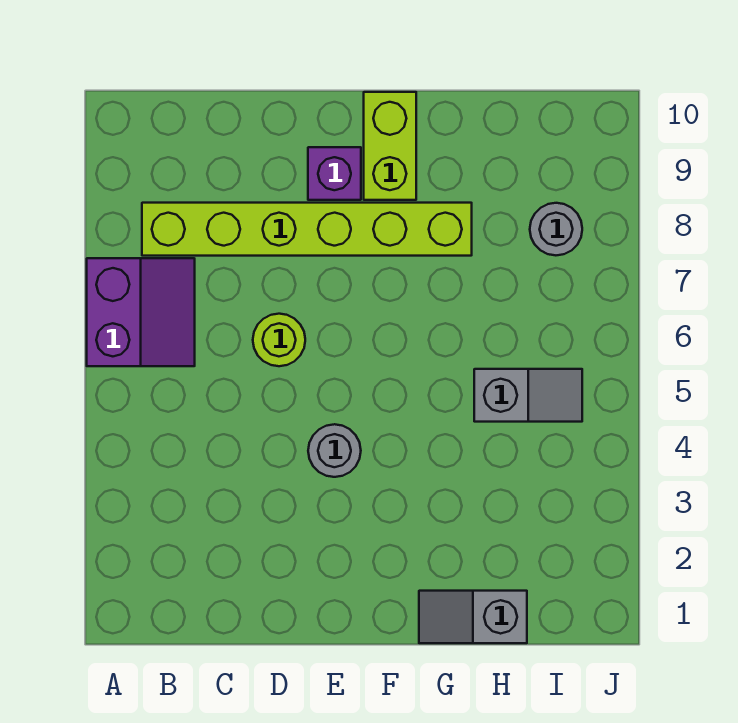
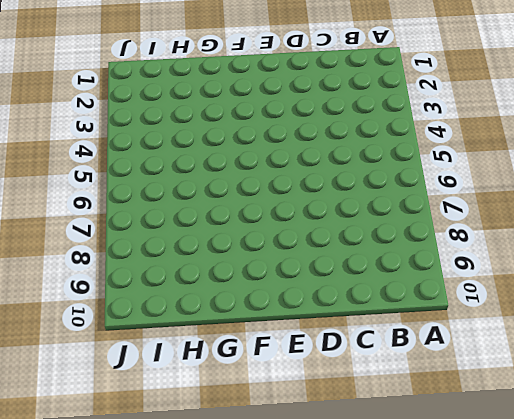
none -> purple slope A6:B7 level 1 top A
none -> lime brick B8:G8 level 1

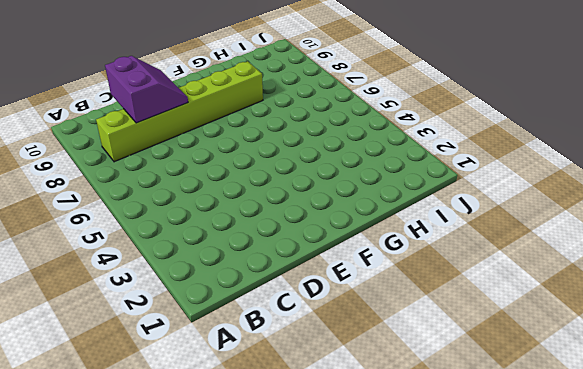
purple slope C8:D9 level 2 top C -> purple slope A6:B7 level 1 top A
none -> lime round brick D6 level 1
none -> grey round brick E4 level 1

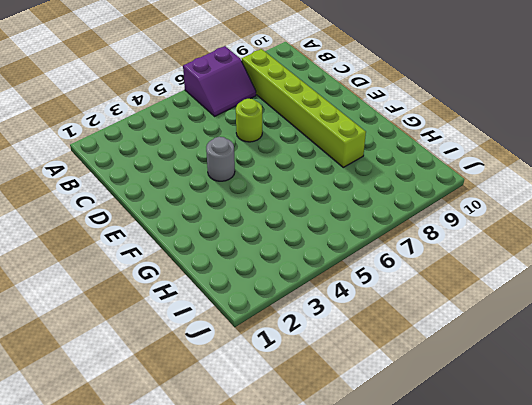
none -> purple brick E9 level 1
none -> lime brick F9:F10 level 1

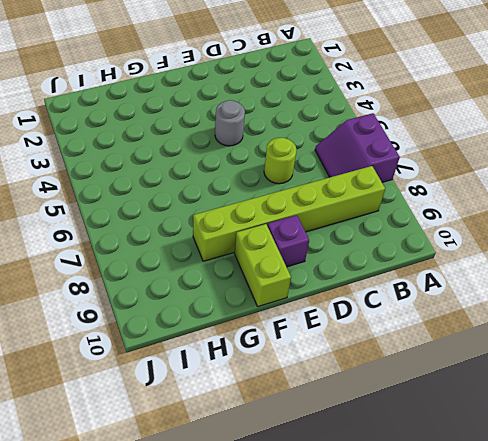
none -> grey slope G1:H1 level 1 top H
none -> grey slope H5:I5 level 1 top H

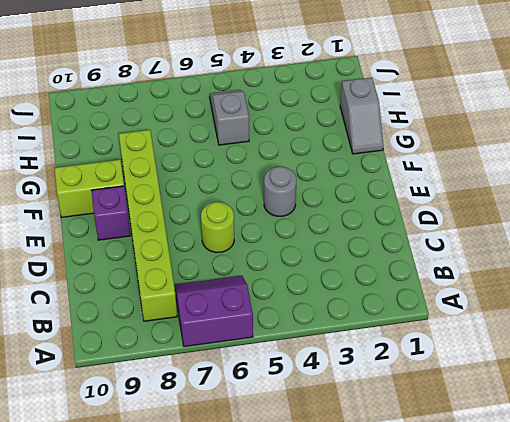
none -> grey round brick I8 level 1

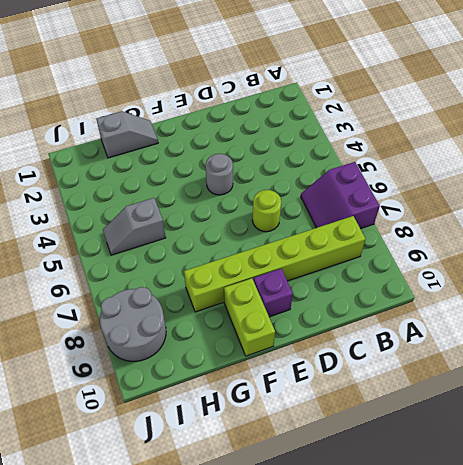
grey round brick I8:J9 level 1 -> grey round brick I8 level 1

